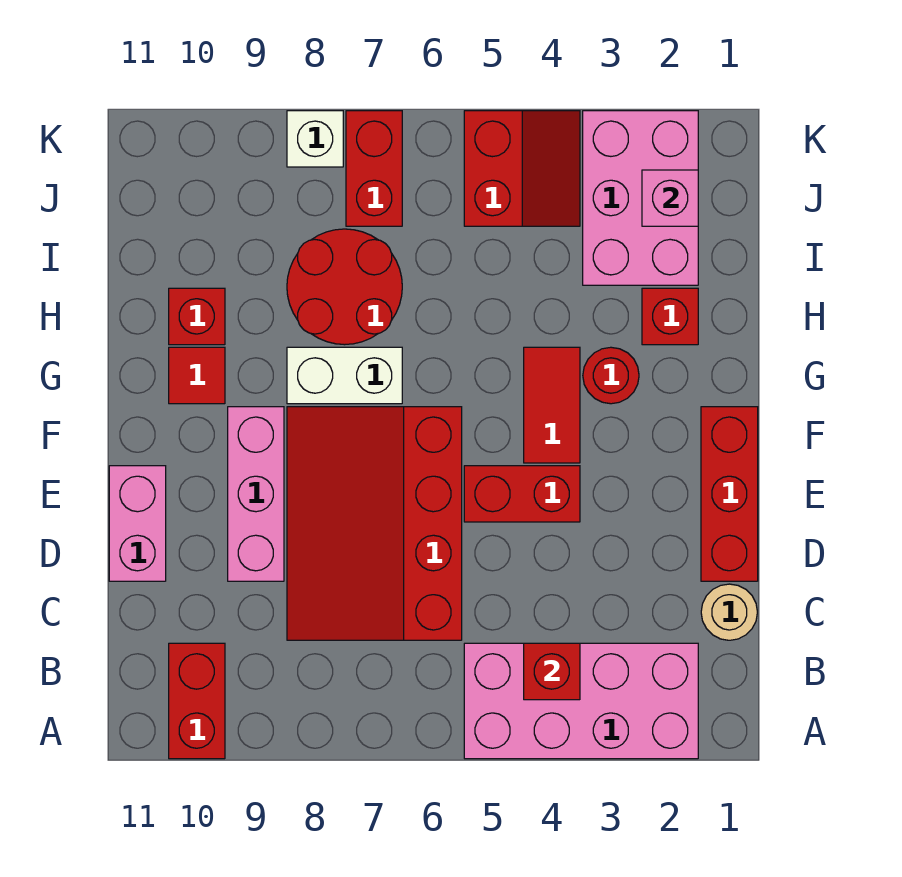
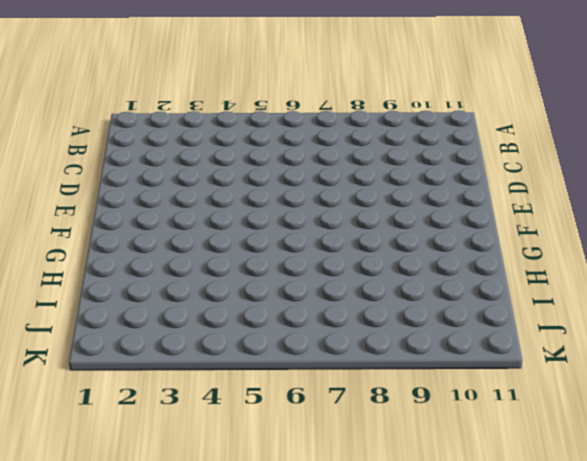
none -> pink brick A2:B5 level 1
none -> red brick A10:B10 level 1
none -> tan round brick C1 level 1

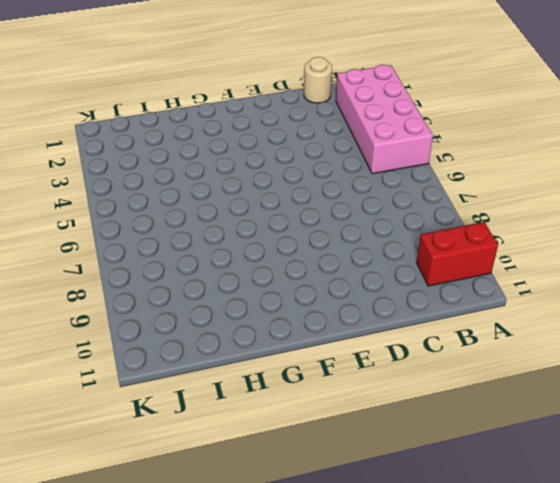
none -> red slope C6:F8 level 1 top 6
none -> red brick D1:F1 level 1
none -> pink brick D9:F9 level 1

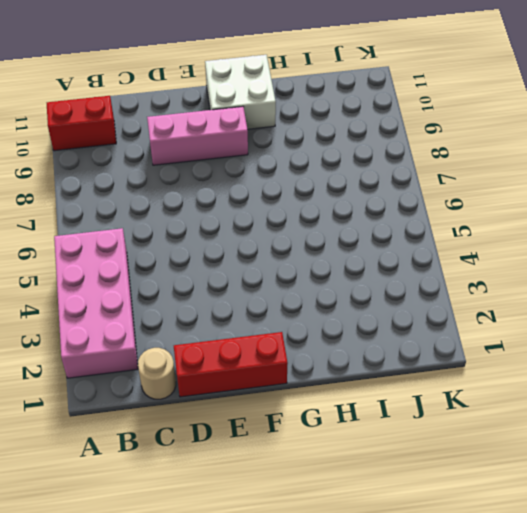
white brick F10:G11 level 1 -> red tile G10 level 1
none -> red slope C6:F8 level 1 top 6
none -> pink brick D11:E11 level 1
none -> red brick E4:E5 level 1

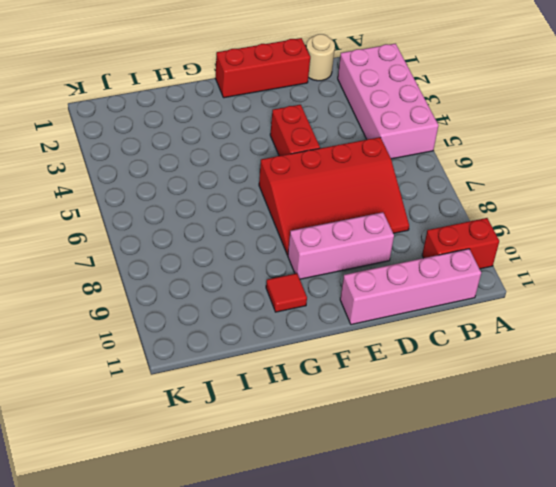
pink brick B11:E11 level 1 -> pink brick D11:E11 level 1
none -> red tile F4:G4 level 1
none -> red round brick G3 level 1
none -> white brick G7:G8 level 1

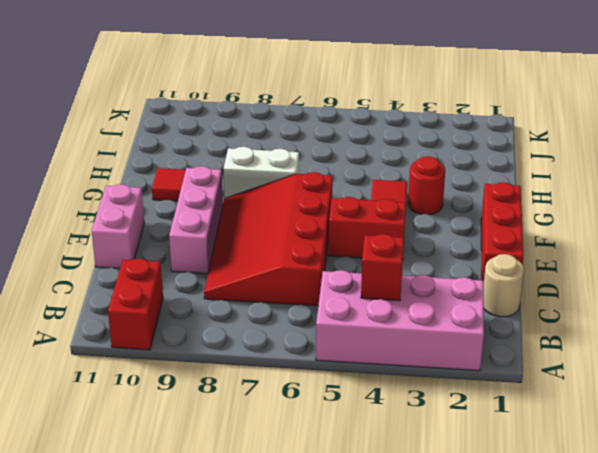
none -> red brick H2 level 1
none -> red round brick H7:I8 level 1
none -> red brick H10 level 1

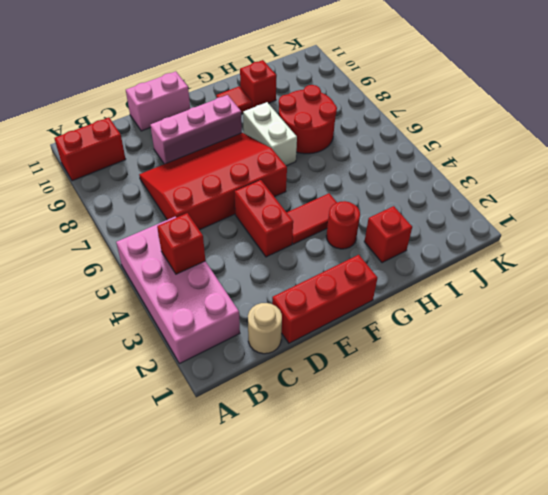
none -> pink brick I2:K3 level 1
none -> red slope J4:K5 level 1 top 5
none -> red brick J7:K7 level 1

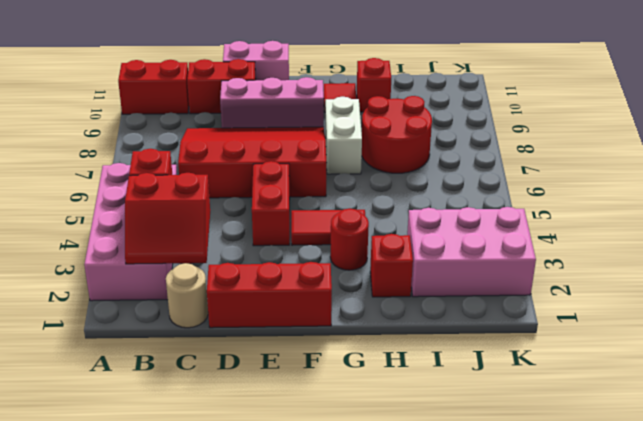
red slope B2:C3 level 2 top 3 -> red slope J4:K5 level 1 top 5
red brick C10:D10 level 1 -> red brick J7:K7 level 1
none -> white brick K8 level 1
none -> pink brick J2 level 2

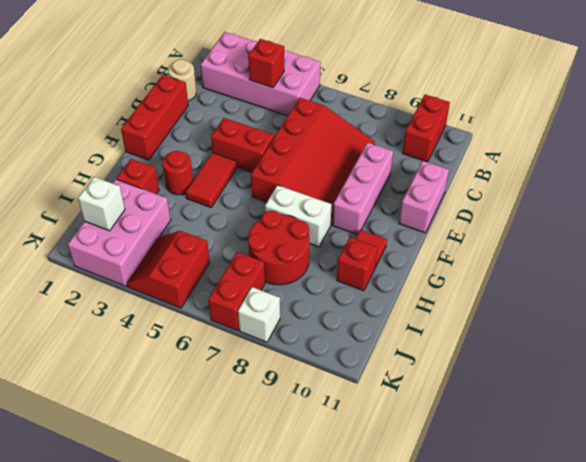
white brick J2 level 2 -> pink brick J2 level 2

